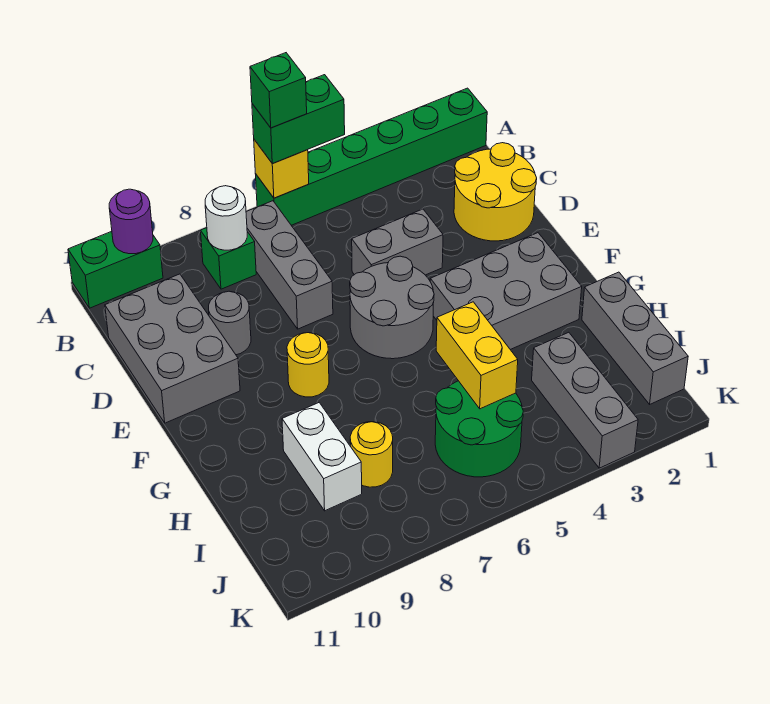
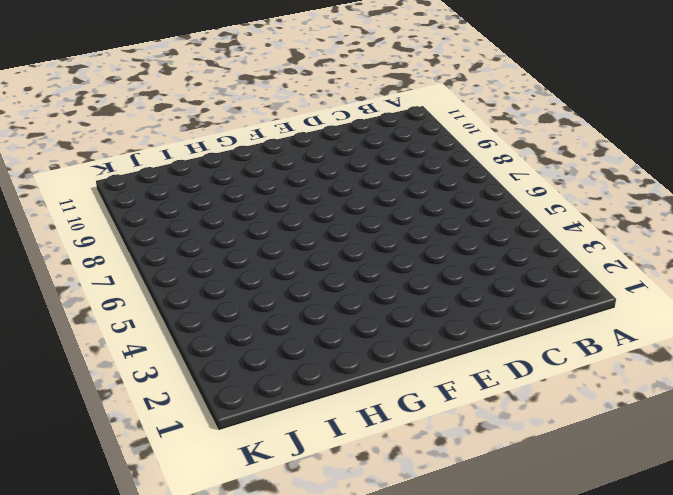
none -> green brick A1:A6 level 1
none -> green brick A10:A11 level 1
none -> grey brick B7:D7 level 1

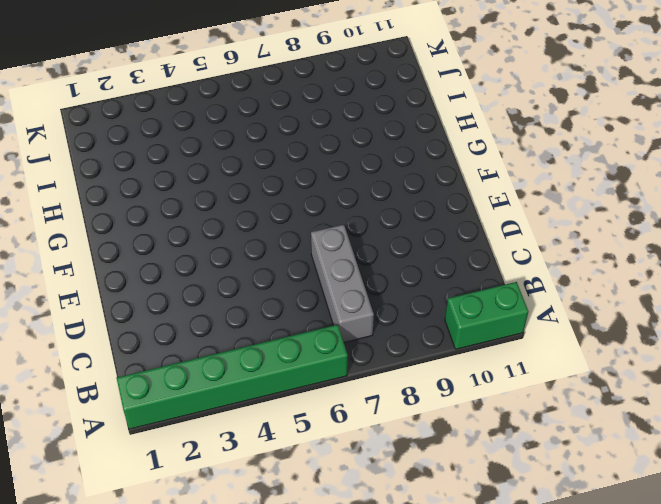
none -> green brick B8 level 1
none -> yellow round brick C1:D2 level 1
none -> grey brick C10:E11 level 1

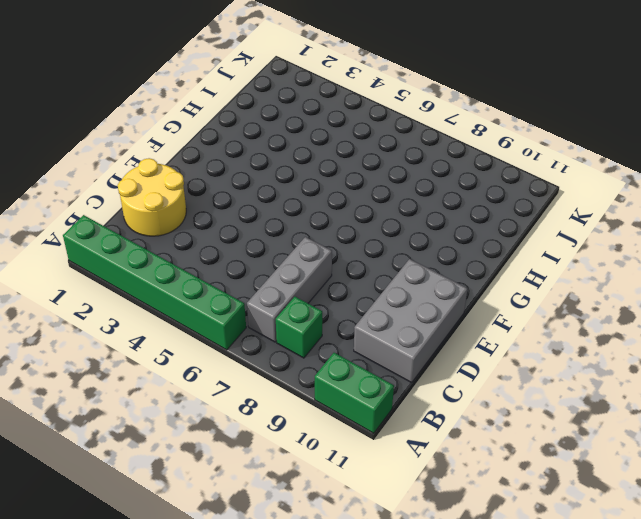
none -> grey brick D4:D5 level 1
none -> grey round brick D9 level 1
none -> grey round brick E5:F6 level 1

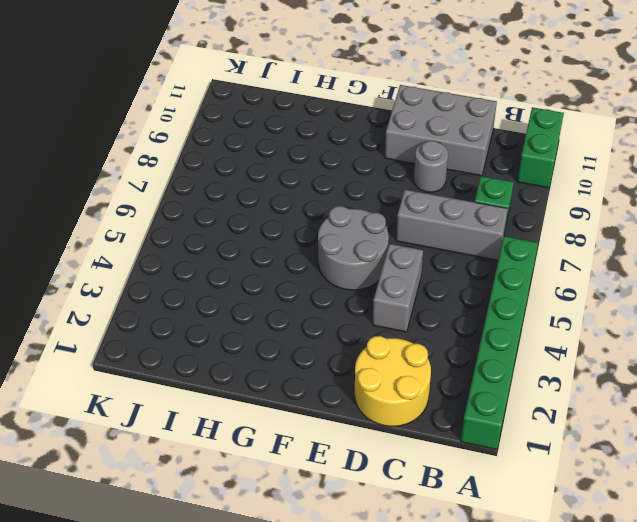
none -> grey brick F2:G4 level 1
none -> yellow round brick F8 level 1
none -> grey brick H1:J1 level 1

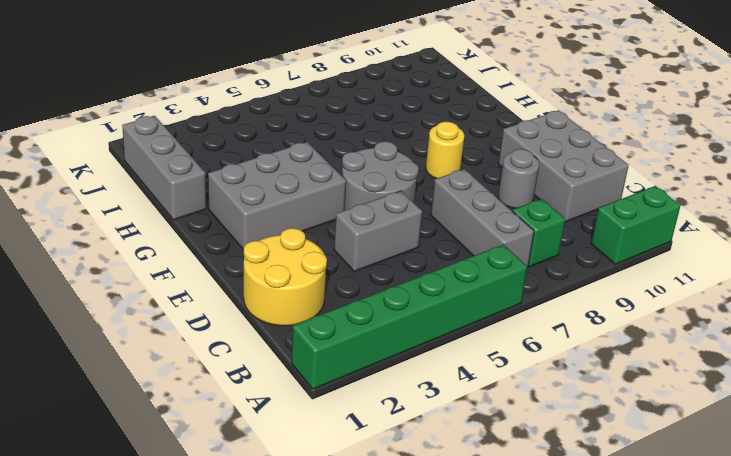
none -> white brick H9:I9 level 1
none -> grey brick I3:K3 level 1
none -> green round brick I5:J6 level 1

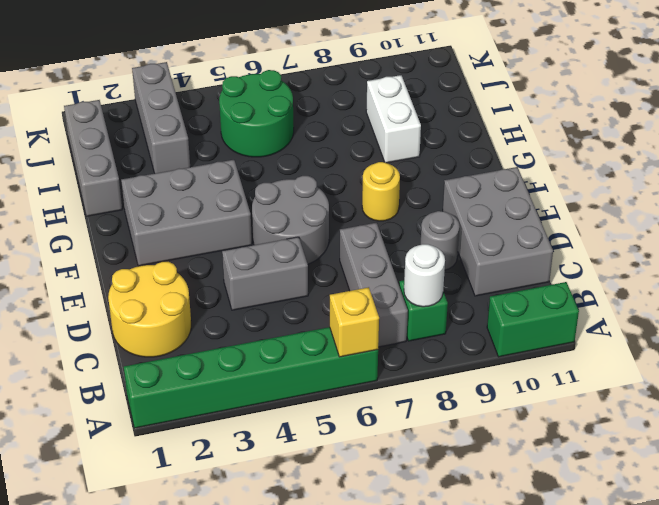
none -> yellow round brick I8 level 1
none -> purple round brick A10 level 2
none -> yellow brick H5:I5 level 2

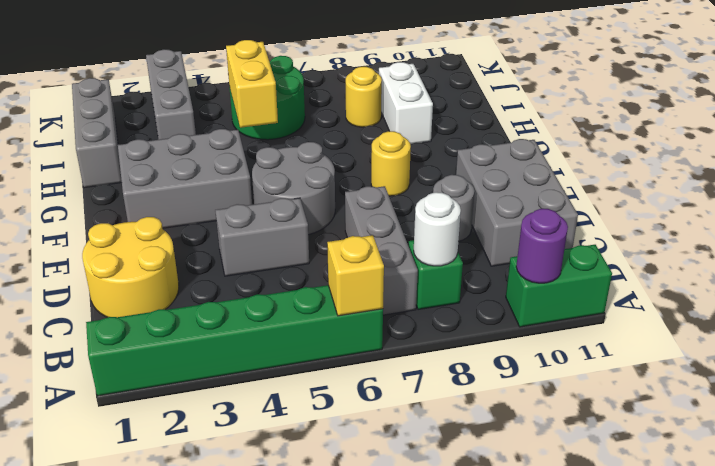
none -> green brick A5:A6 level 3
none -> green brick A6 level 4

